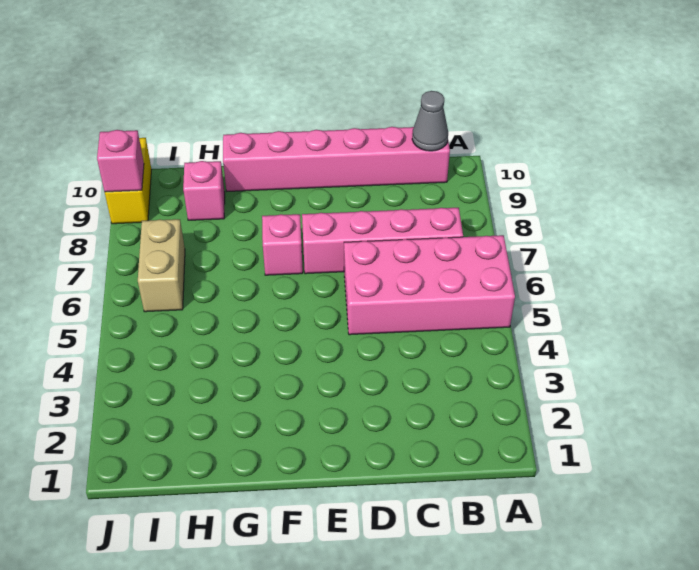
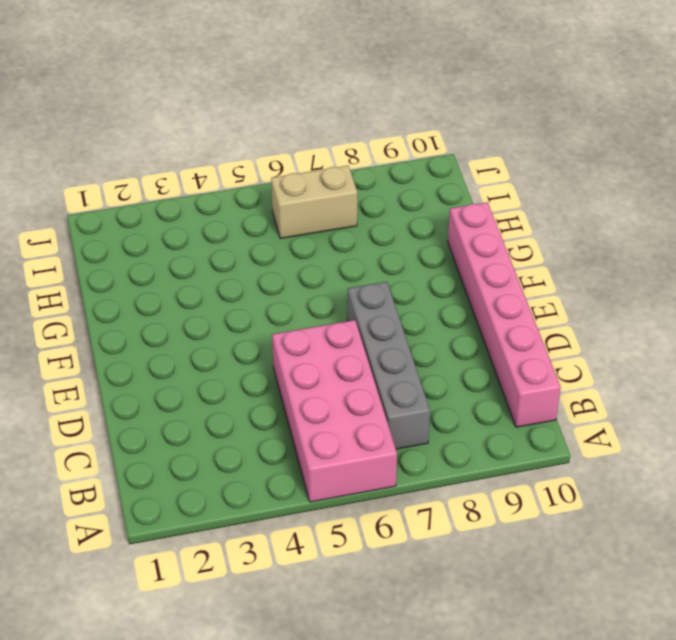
grey brick B7:E7 level 1 -> pink brick B7:E7 level 1
none -> pink brick F7 level 1
none -> pink brick H9 level 1

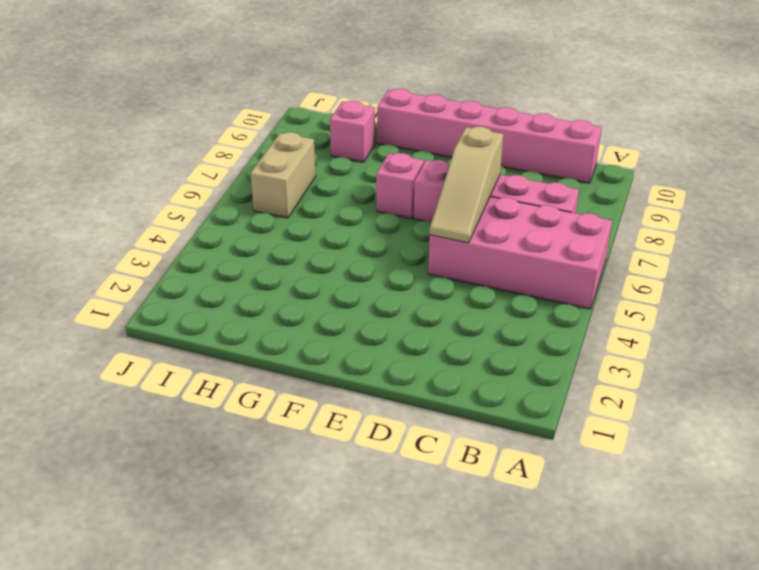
tan slope D5:D7 level 2 top 7 -> none
none -> yellow brick J9:J10 level 1
none -> grey cone B10 level 2

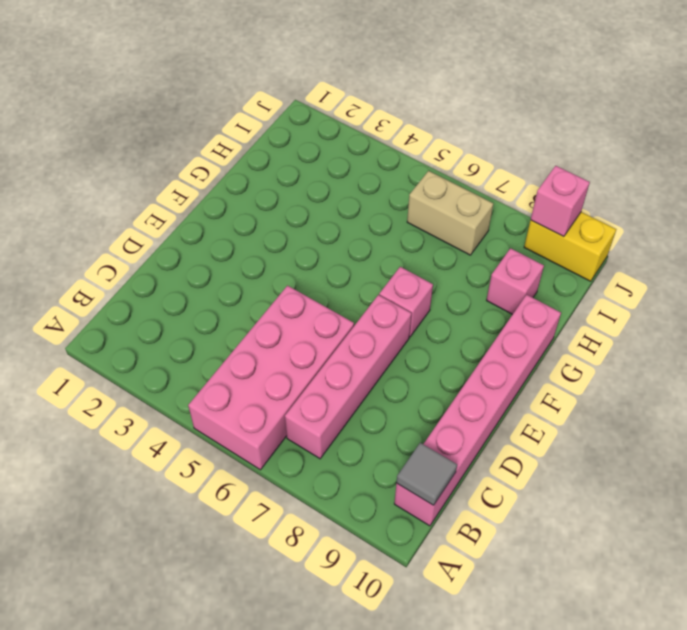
grey tile B10 level 2 -> grey cone B10 level 2

